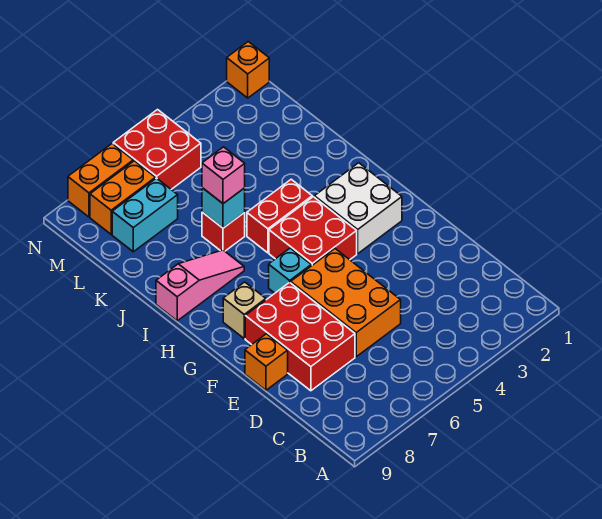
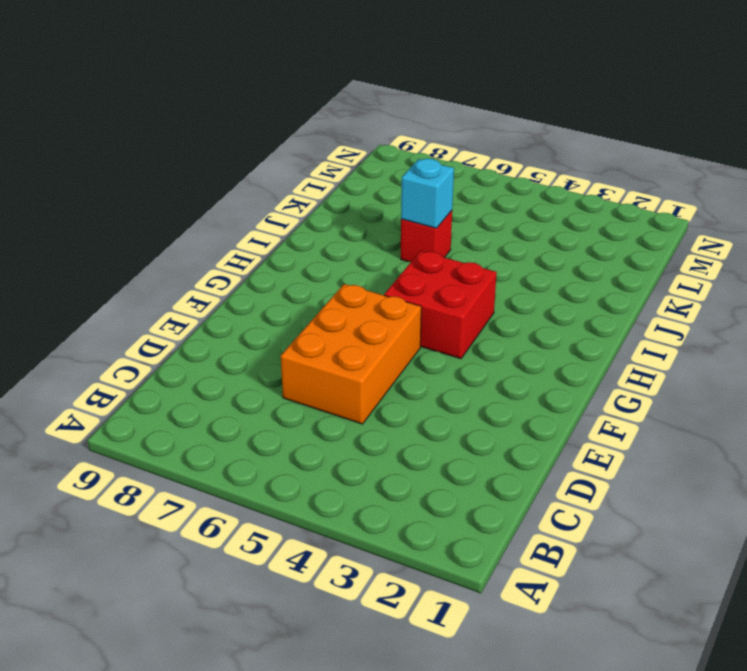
none -> red brick D7:F8 level 1
none -> orange brick E9 level 1
none -> white brick G2:H3 level 1

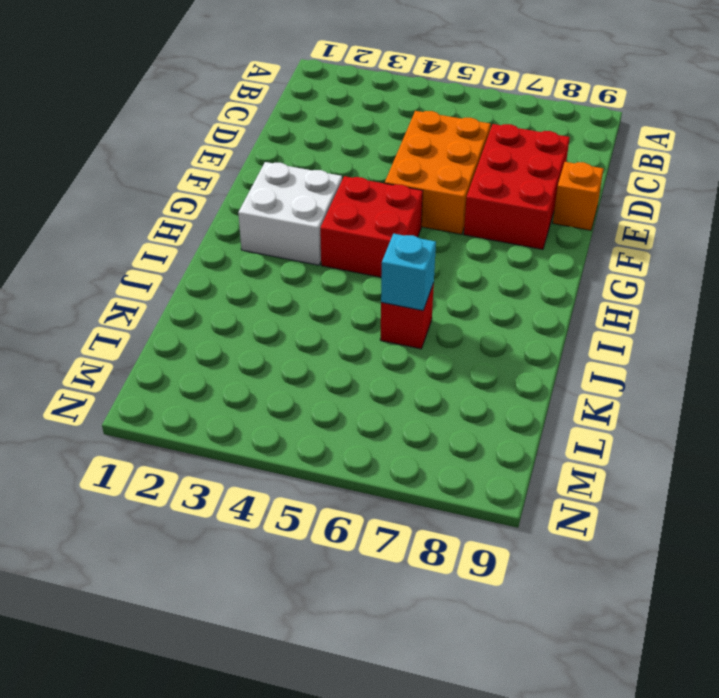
none -> cyan brick G6 level 1
none -> tan brick G8 level 1
none -> red brick I4:I5 level 1

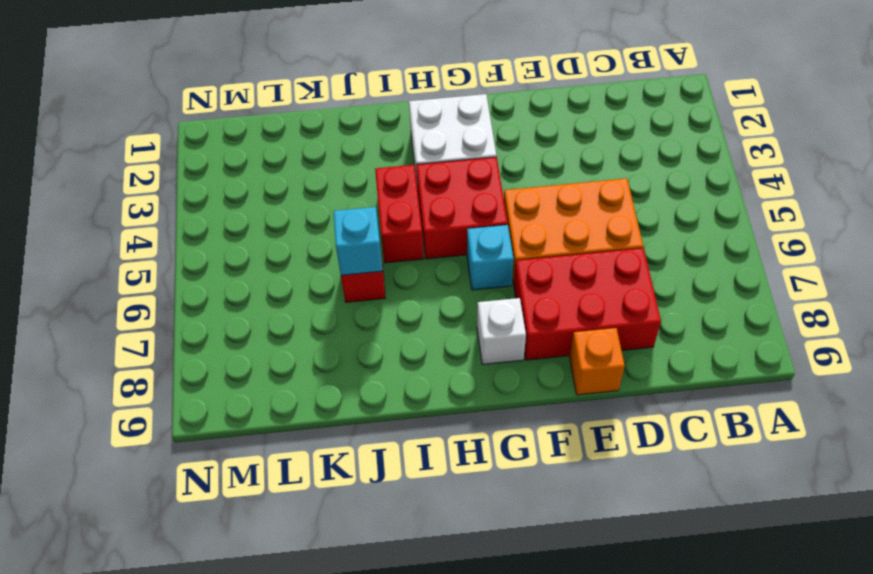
white brick G8 level 1 -> tan brick G8 level 1
none -> pink slope I7:I9 level 1 top 9
none -> cyan brick L7:L8 level 1
none -> red brick M5:N6 level 1

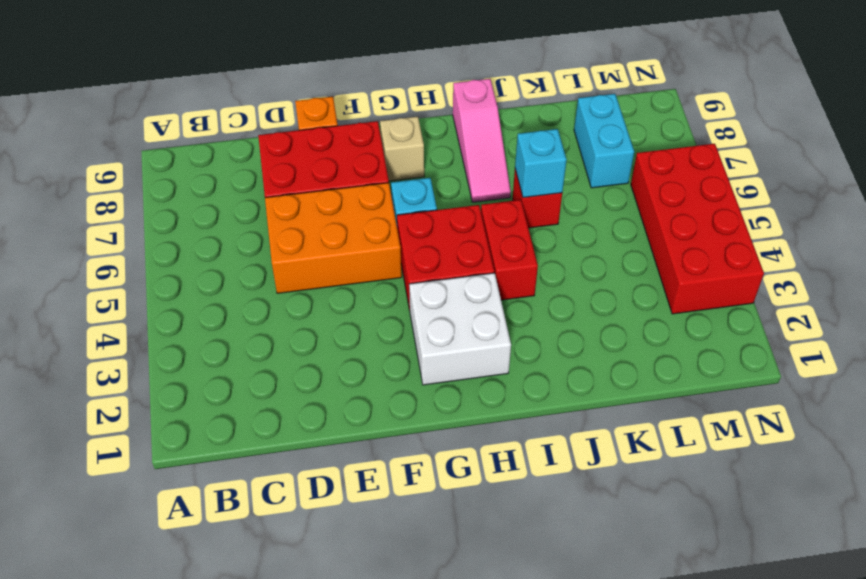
red brick M3:N6 level 1 -> red brick M5:N6 level 1
none -> orange brick M7:M8 level 1
none -> orange brick N1 level 1
none -> orange brick N7:N8 level 1

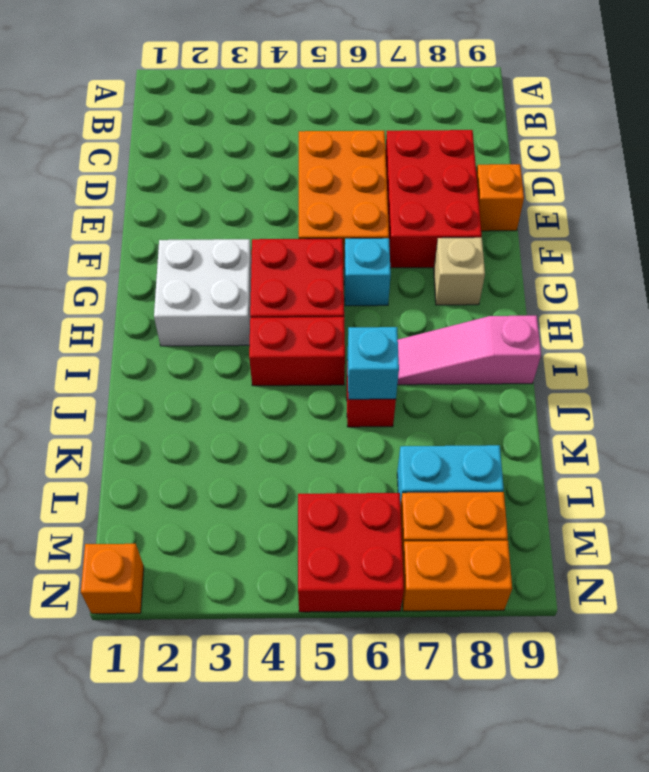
none -> pink brick J6 level 3

